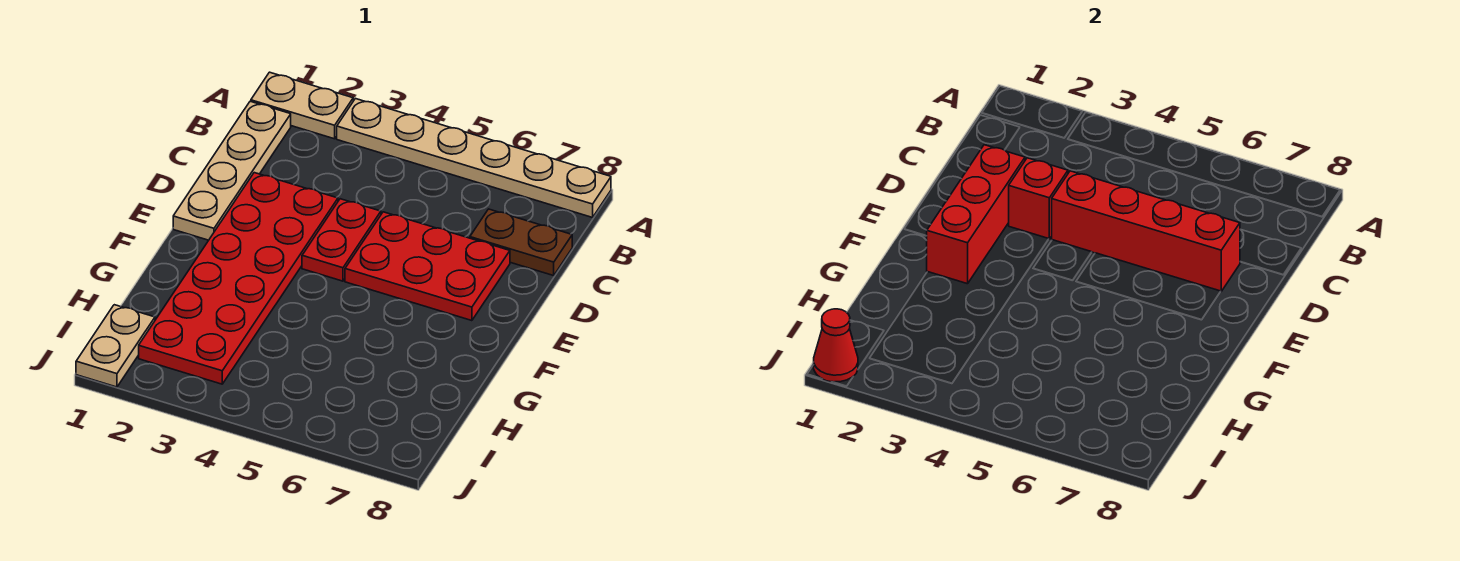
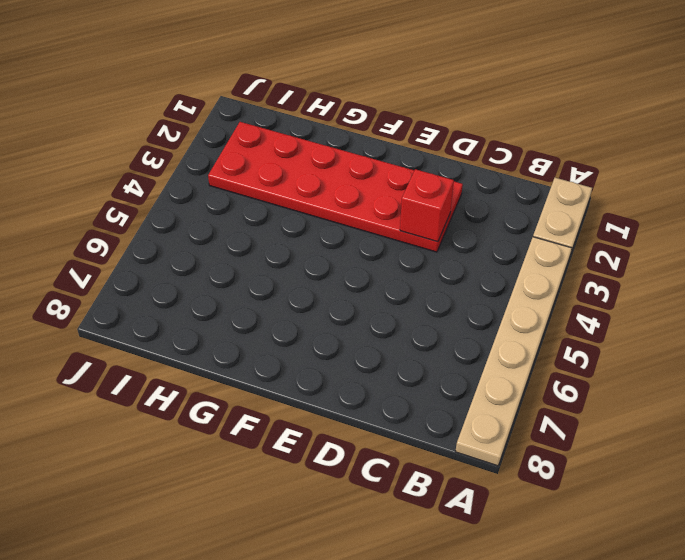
none -> tan plate B1:E1 level 1
none -> brown plate C7:C8 level 1
none -> red plate D4:E4 level 1

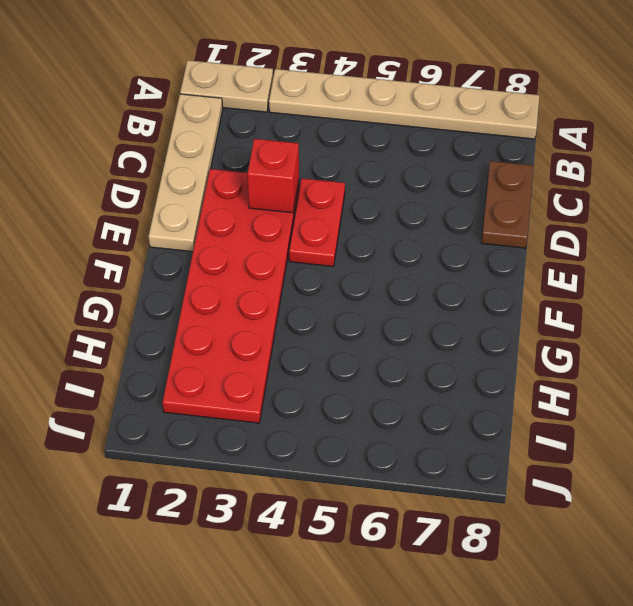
brown plate C8:D8 level 1 -> brown plate C7:C8 level 1
none -> red plate D5:E7 level 1
none -> tan plate I1:J1 level 1
none -> red brick D2:F2 level 2

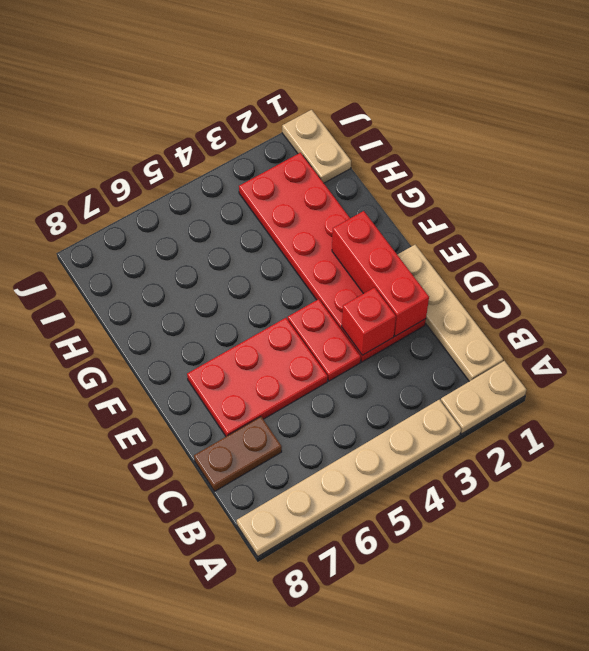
none -> red brick D4:D7 level 2
none -> red cone J1 level 2

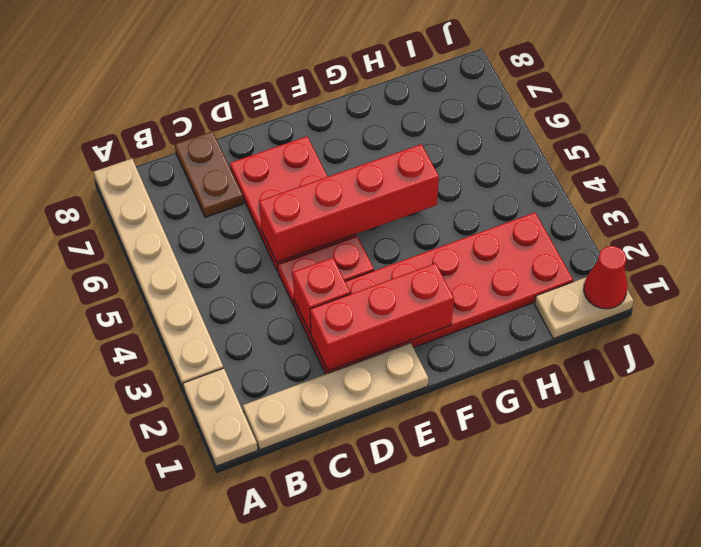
red brick D5:G5 level 2 -> red brick D4:D7 level 2

